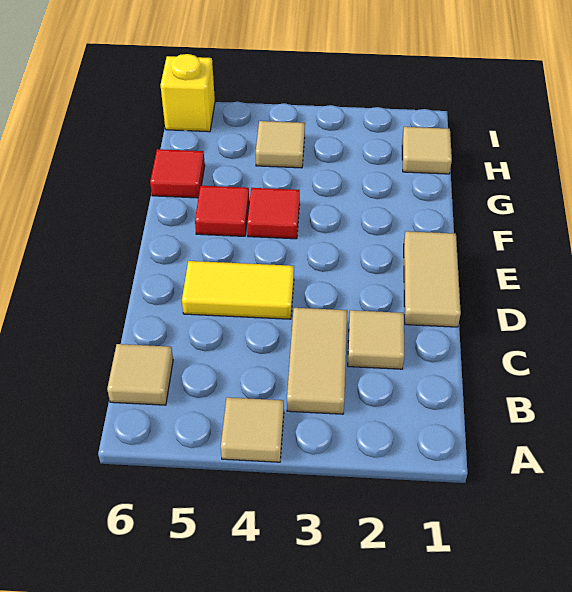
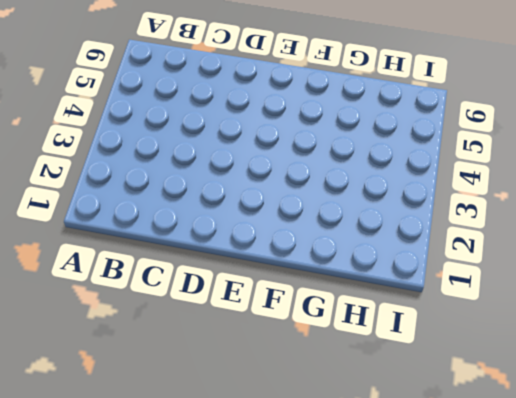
none -> tan tile A4 level 1
none -> tan tile B3:C3 level 1
none -> tan tile B6 level 1

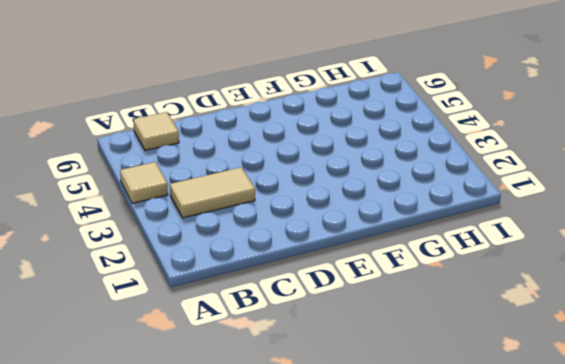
none -> tan tile C2 level 1
none -> tan tile D1:E1 level 1
none -> yellow tile D4:D5 level 1

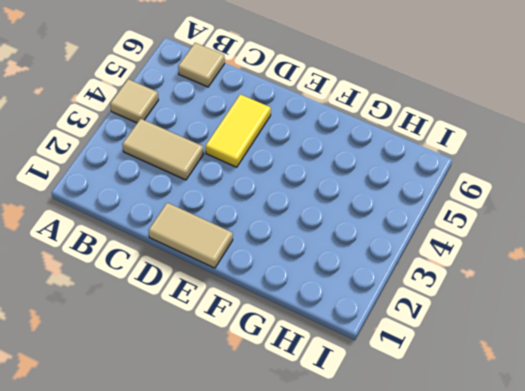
none -> tan tile C2 level 1
none -> red tile F4 level 1
none -> red tile F5 level 1

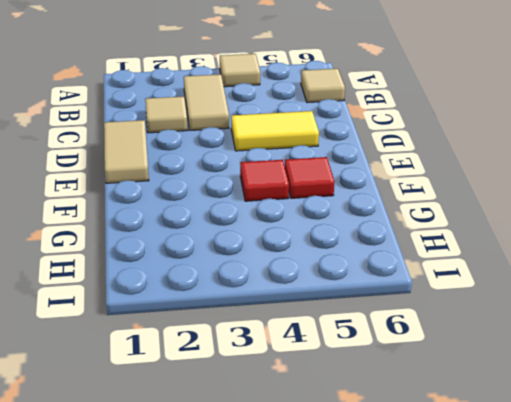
none -> red tile G6 level 1
none -> tan tile H1 level 1
none -> tan tile H4 level 1

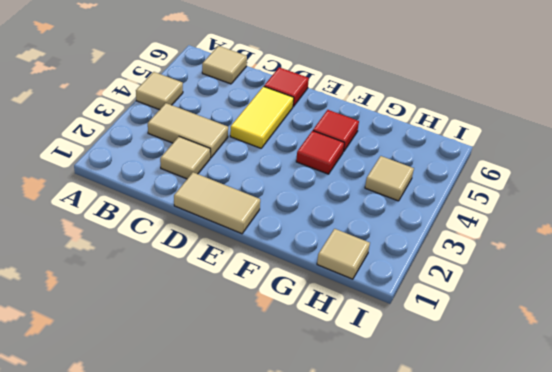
red tile D6 level 1 -> red tile G6 level 1
none -> yellow brick I6 level 1

